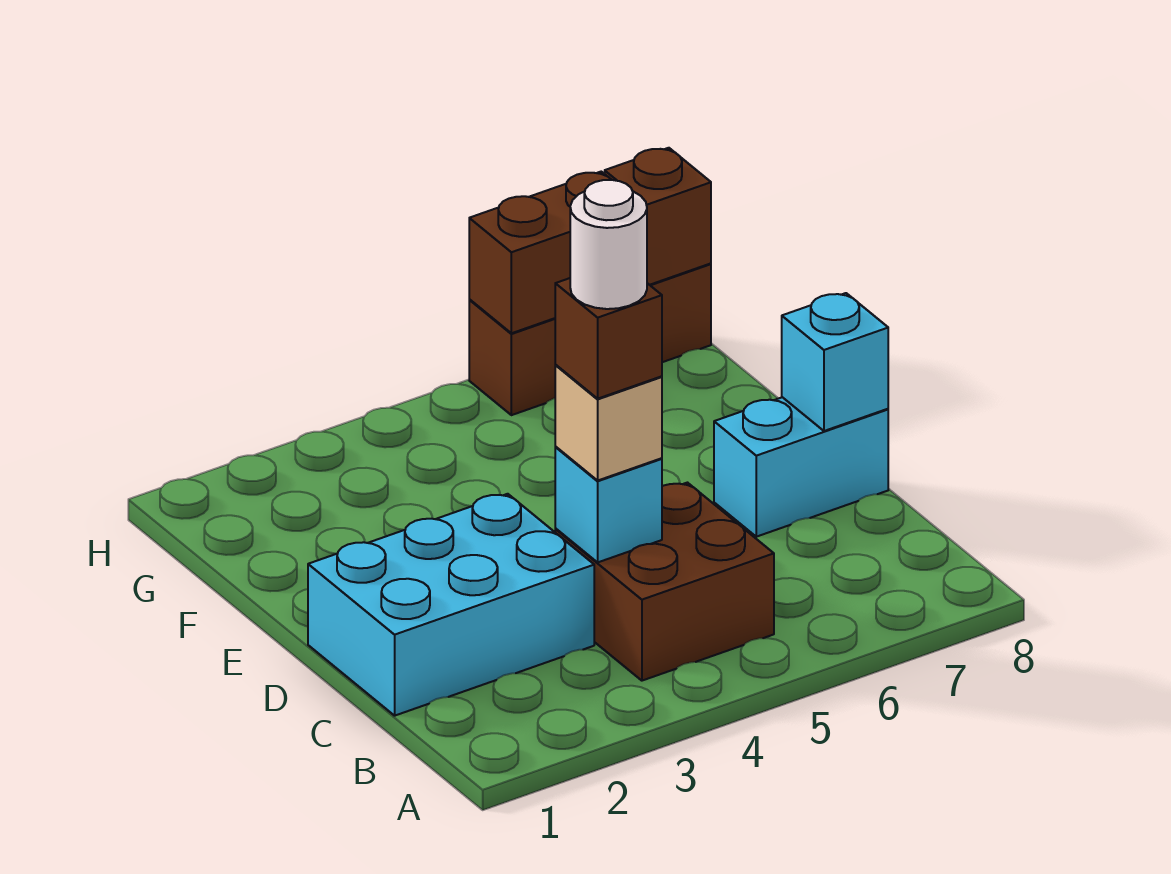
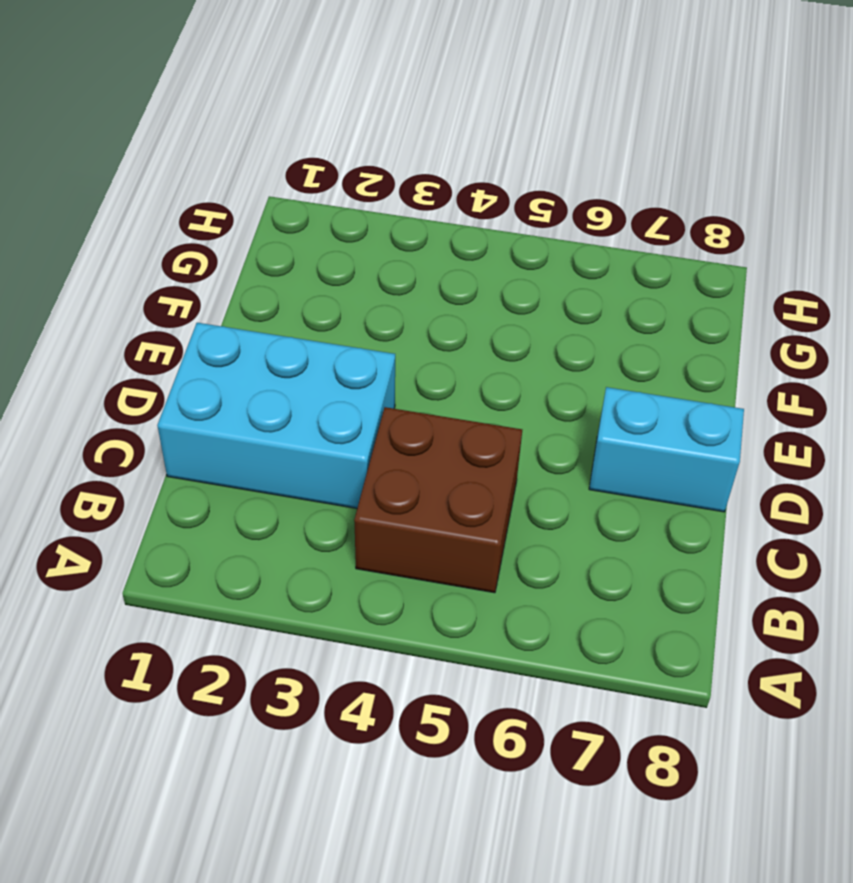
none -> brown brick H6:H8 level 1
none -> cyan brick C4 level 2

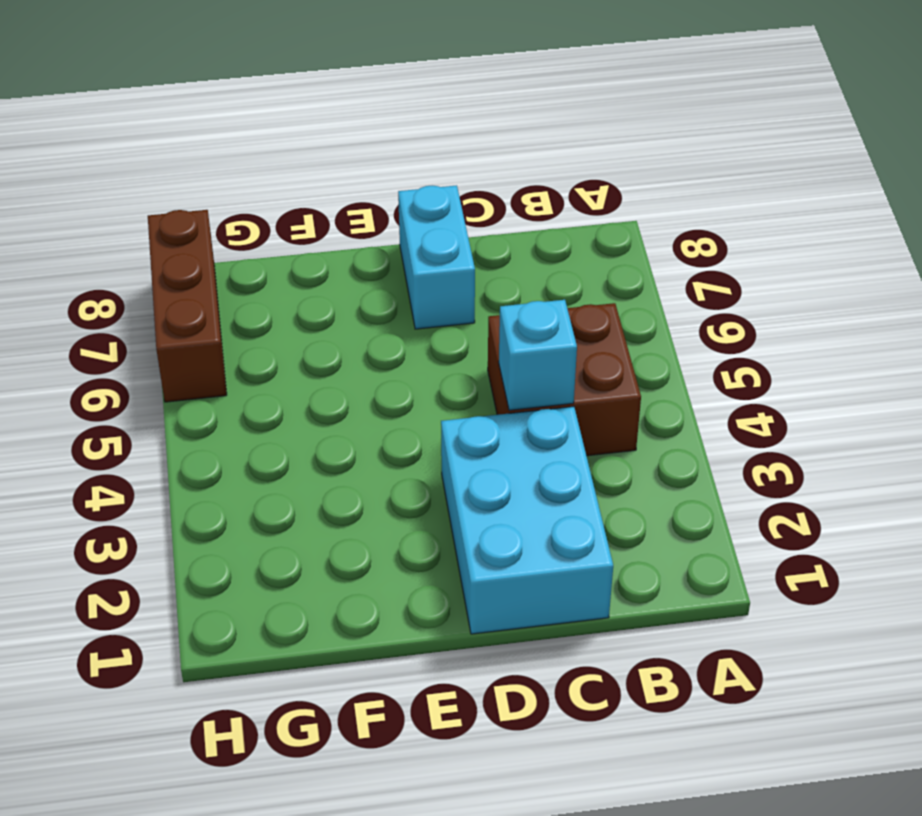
none -> cyan brick D8 level 2
none -> brown brick H6:H7 level 2

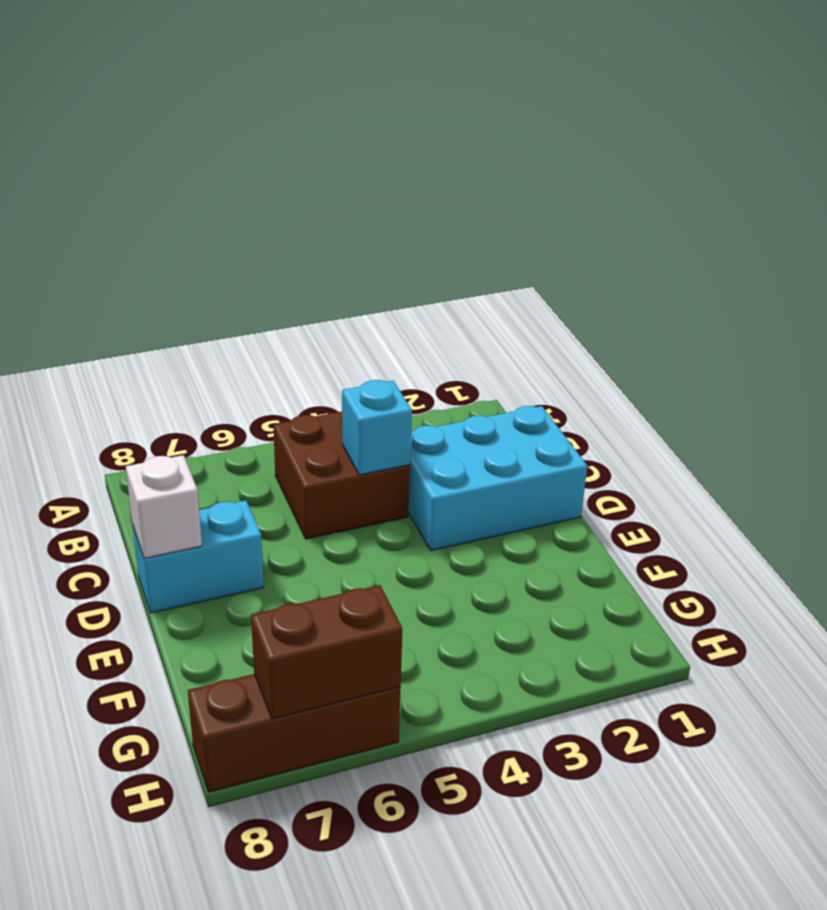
white brick D8 level 2 -> cyan brick D8 level 2
none -> brown brick H8 level 2
none -> tan brick C4 level 3

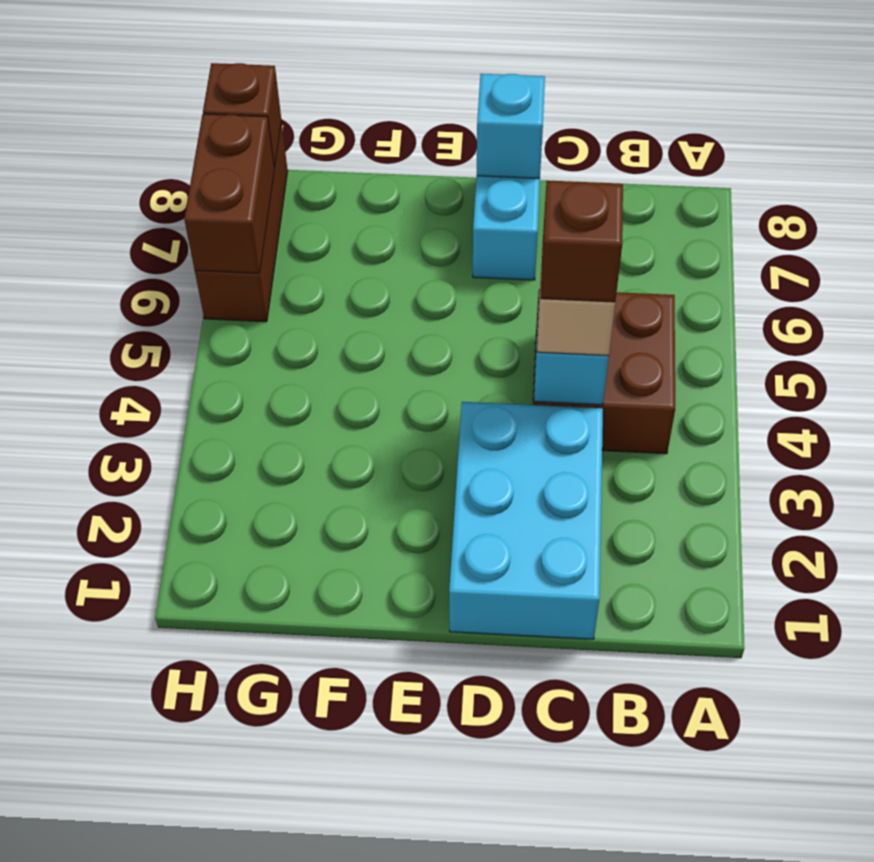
none -> white round brick C4 level 5

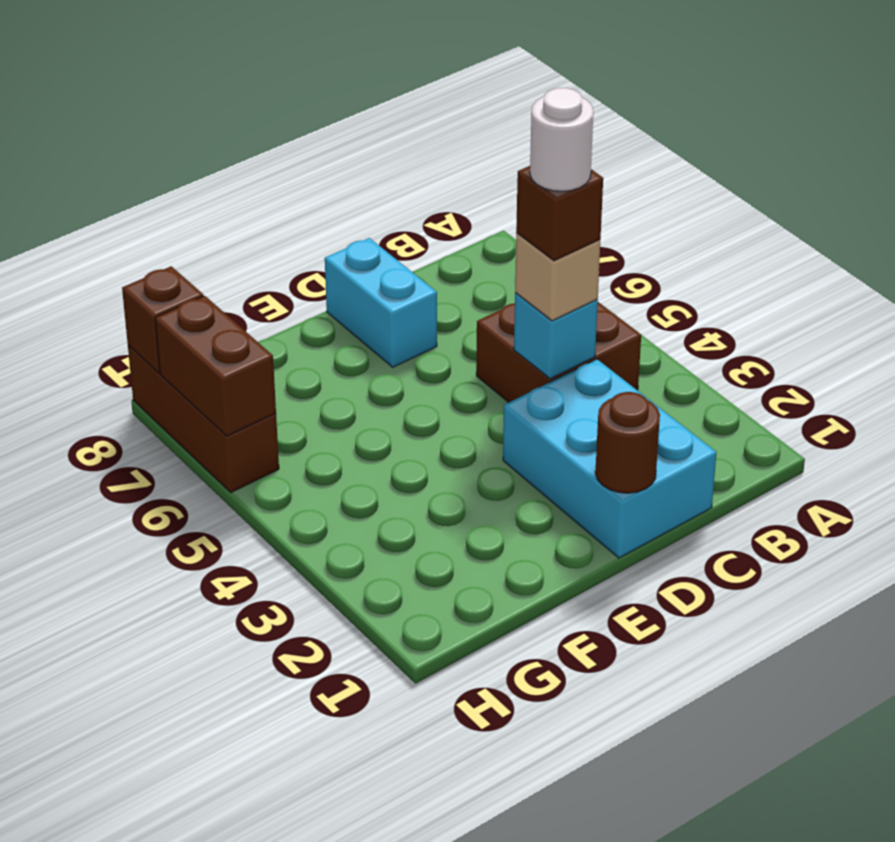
brown round brick D1 level 2 -> none
none -> cyan brick D8 level 2

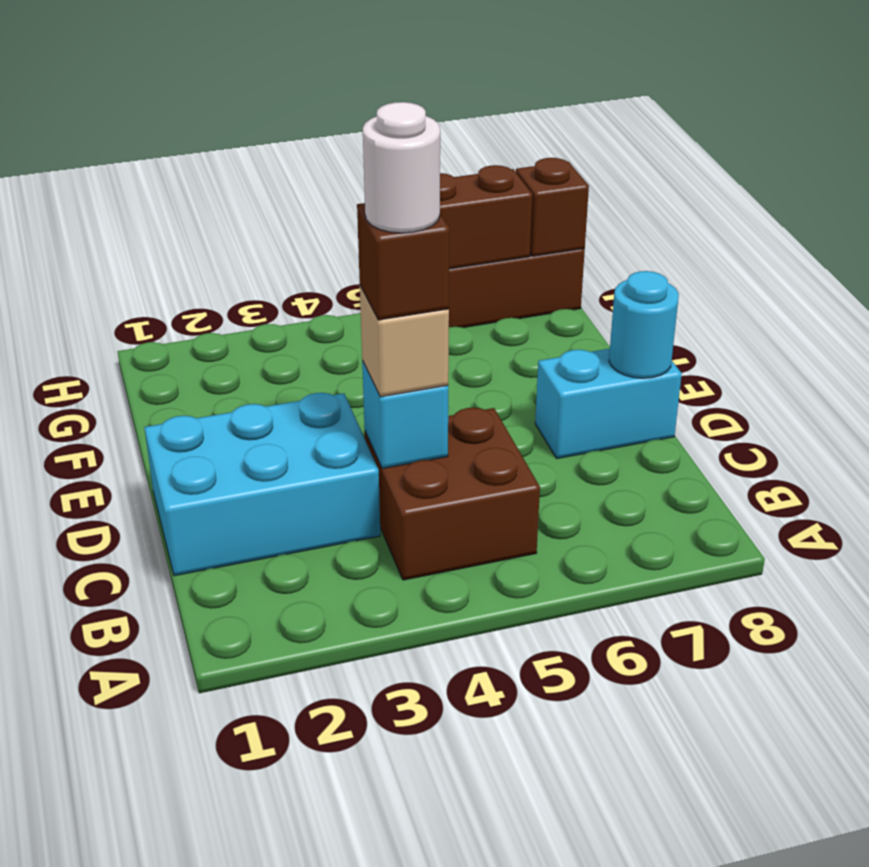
cyan round brick D8 level 2 -> cyan brick D8 level 2

